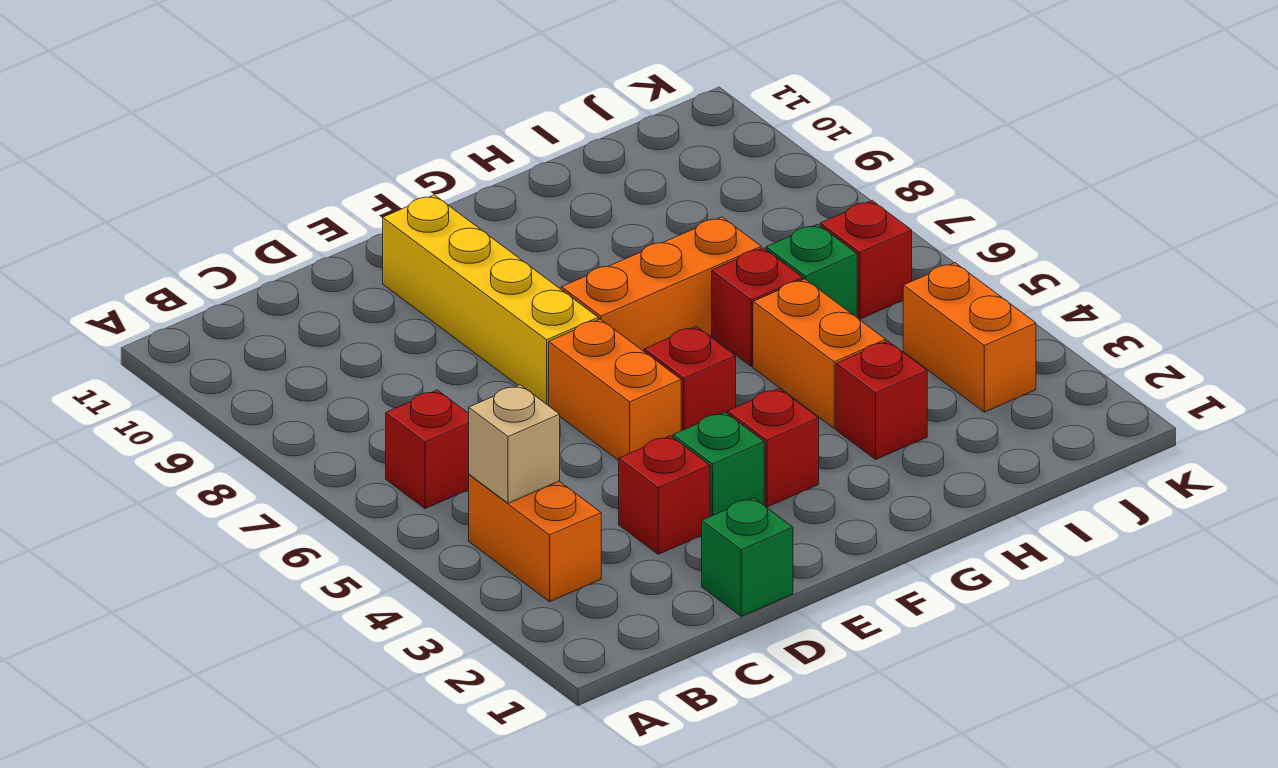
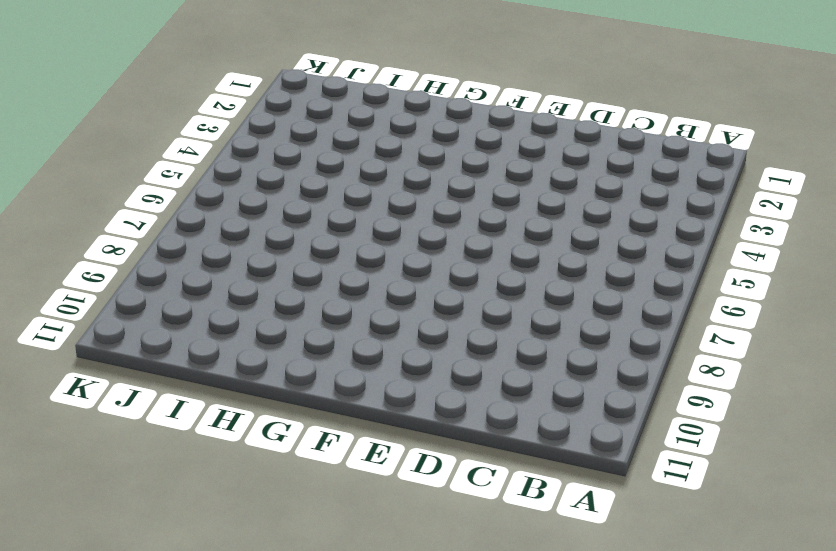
none -> orange brick B3:B4 level 1
none -> red brick B6 level 1
none -> green brick D1 level 1

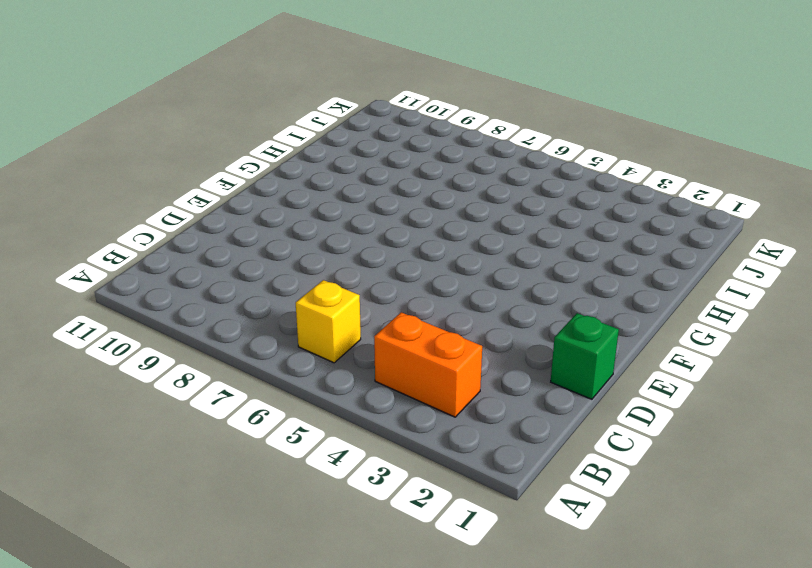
yellow brick B6 level 1 -> red brick B6 level 1
none -> red brick D3 level 1
none -> green brick E3 level 1
none -> orange brick E5:E6 level 1

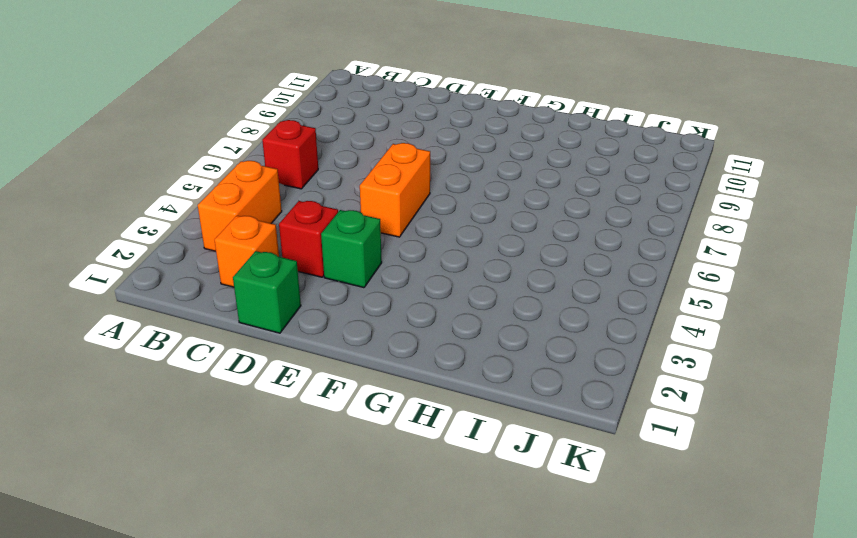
orange brick C2 level 1 -> none
none -> yellow brick E7:E10 level 1
none -> red brick F3 level 1
none -> red brick F5 level 1

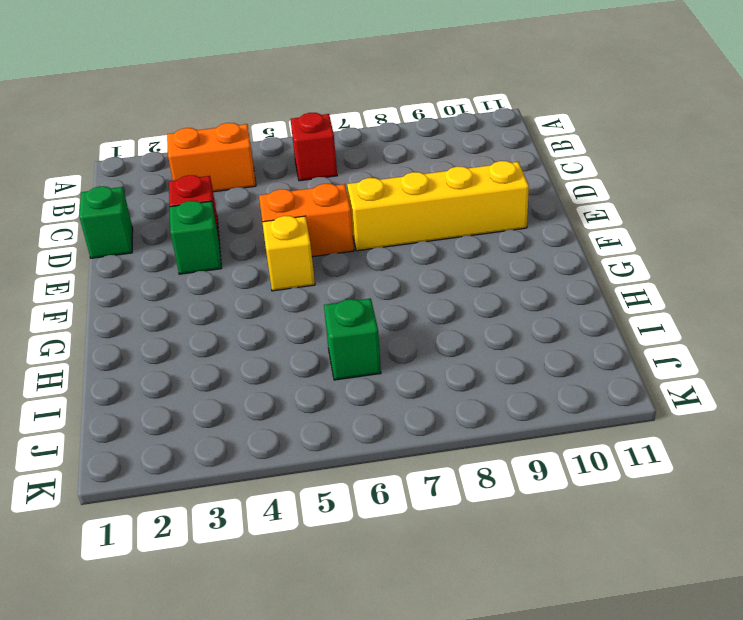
yellow brick F5 level 1 -> red brick F5 level 1
none -> red brick F3 level 1
none -> orange brick F7:H7 level 1
none -> red brick H3 level 1

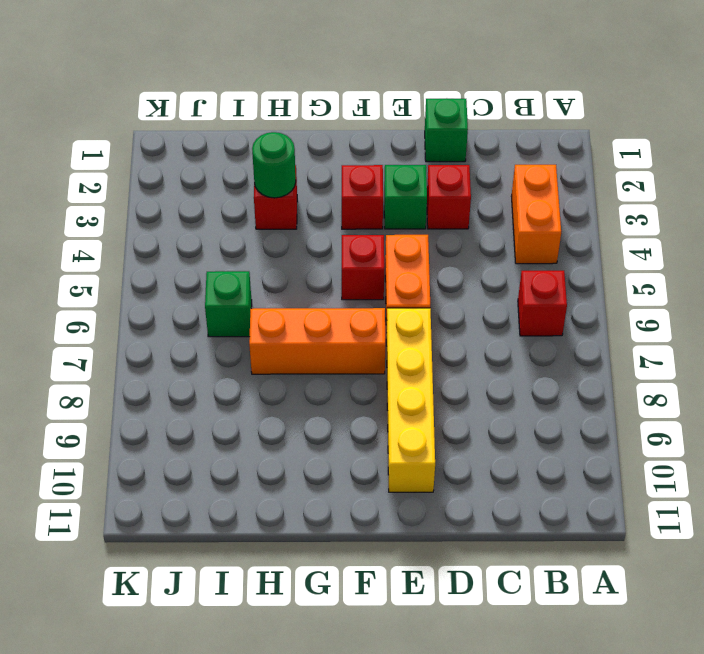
green round brick H3 level 2 -> none
none -> orange brick H4:H5 level 1
none -> red brick H6 level 1
none -> orange brick J3:J4 level 1

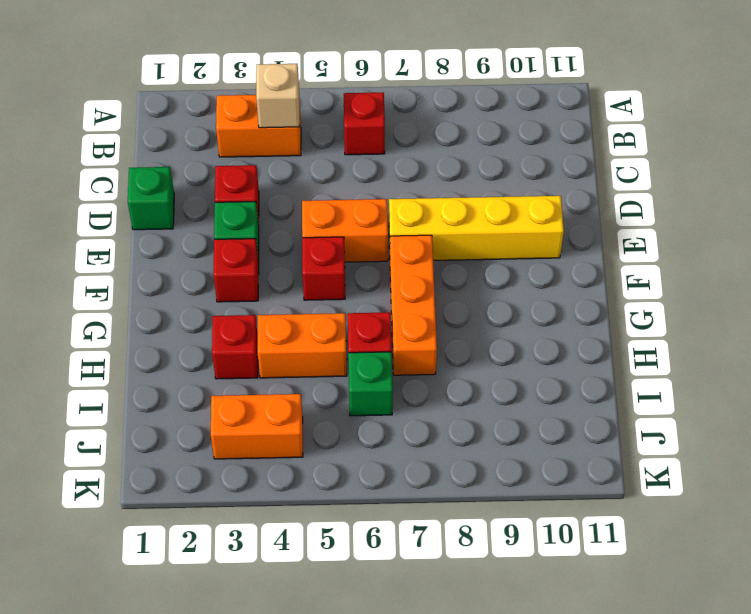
none -> red brick J6 level 1

